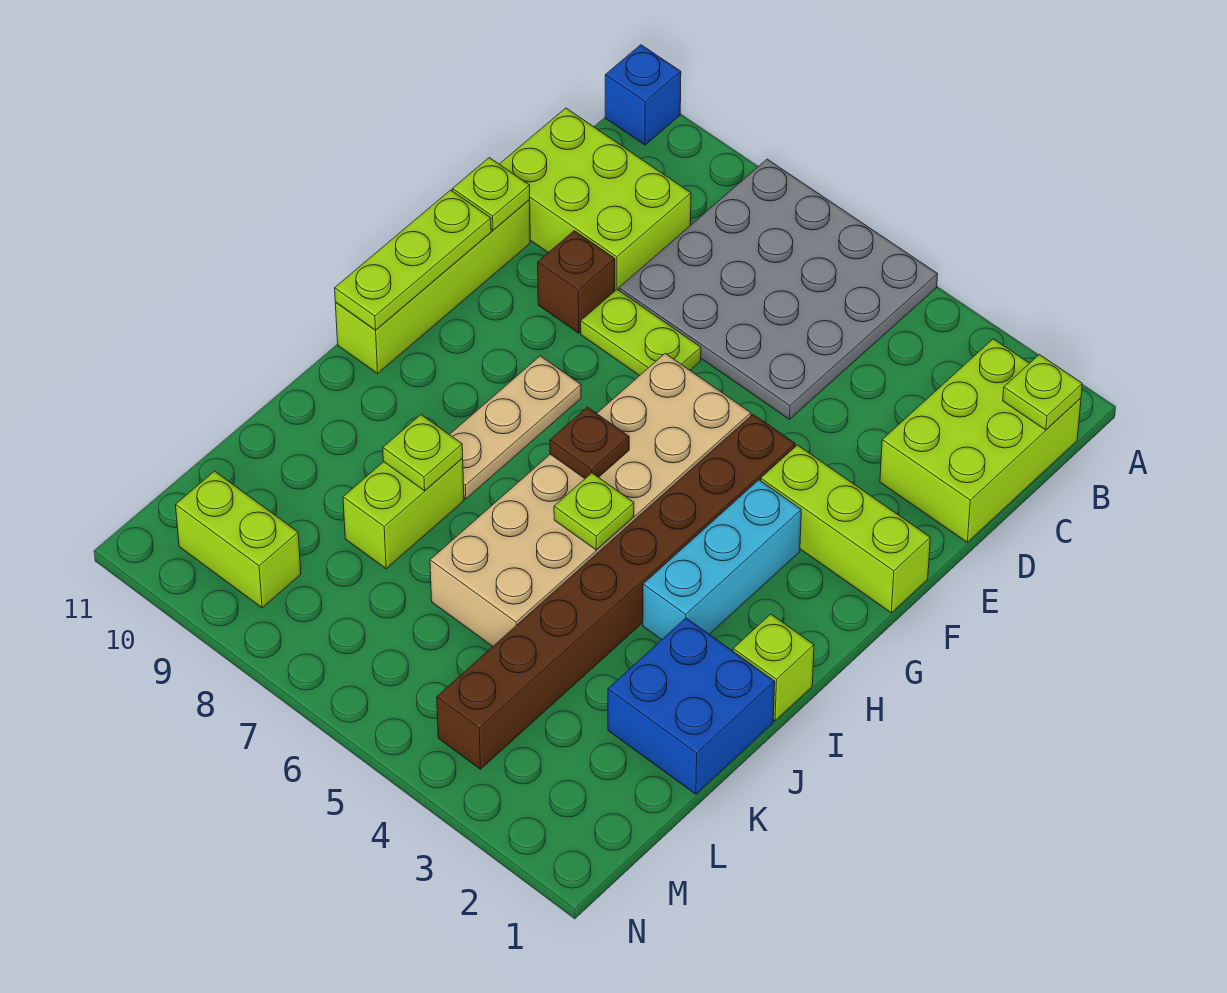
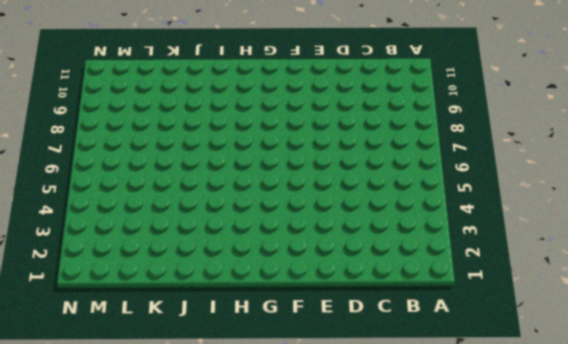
none -> grey plate A5:D8 level 1
none -> blue brick A11 level 1
none -> lime brick B1:D2 level 1

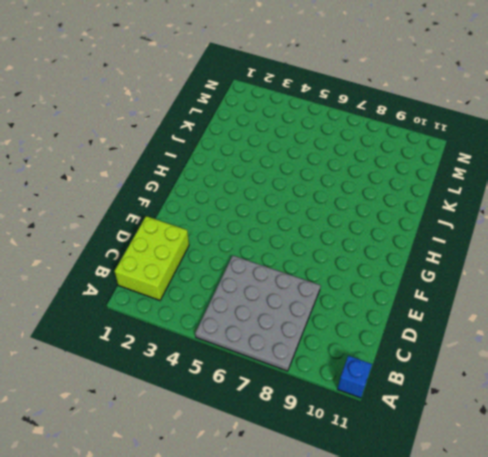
none -> lime brick C9:D11 level 1
none -> lime plate E7:E8 level 1
none -> brown brick E9 level 1

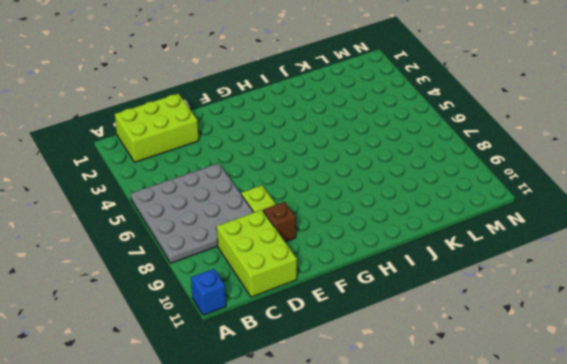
none -> lime brick E11:H11 level 1
none -> lime brick F1:F3 level 1
none -> brown brick F4:M4 level 1

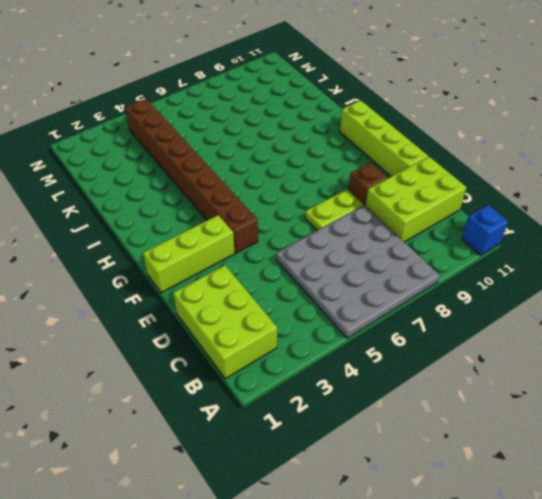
none -> tan brick F5:K6 level 1
none -> cyan brick G3:I3 level 1
none -> tan plate G8:I8 level 1

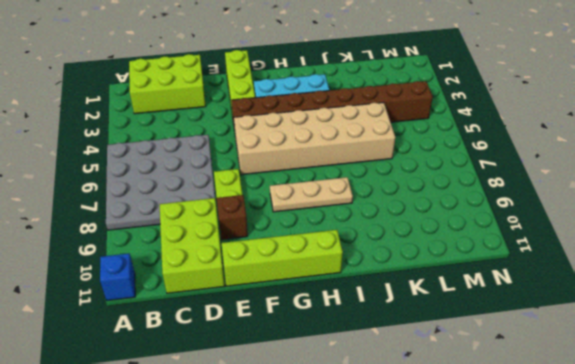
none -> lime brick I1 level 1
none -> blue brick J1:K2 level 1
none -> lime brick J8:K8 level 1

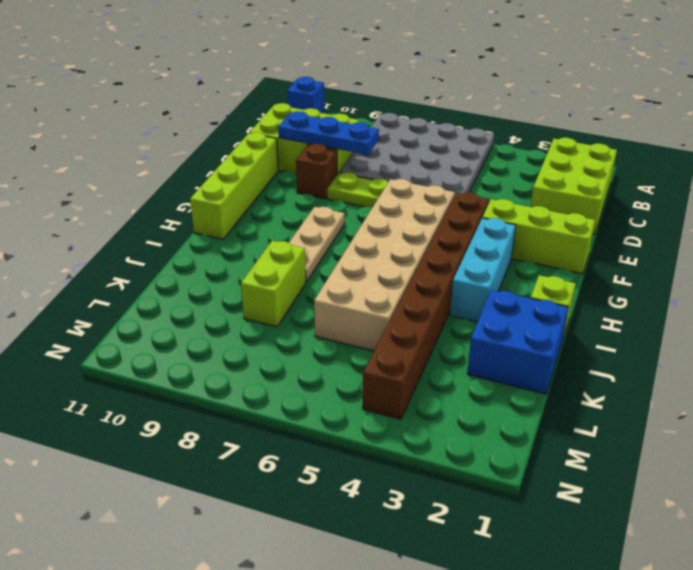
blue plate D8:D10 level 2 -> none
none -> lime brick M9:M10 level 1
none -> lime plate B1 level 2
none -> lime plate E11 level 2

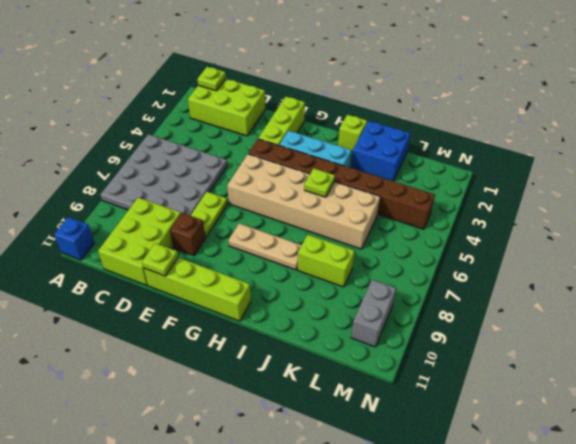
grey brick M9:M10 level 1 -> lime brick M9:M10 level 1
none -> lime plate F11:H11 level 2
none -> brown plate H6 level 2
none -> lime plate J8 level 2

